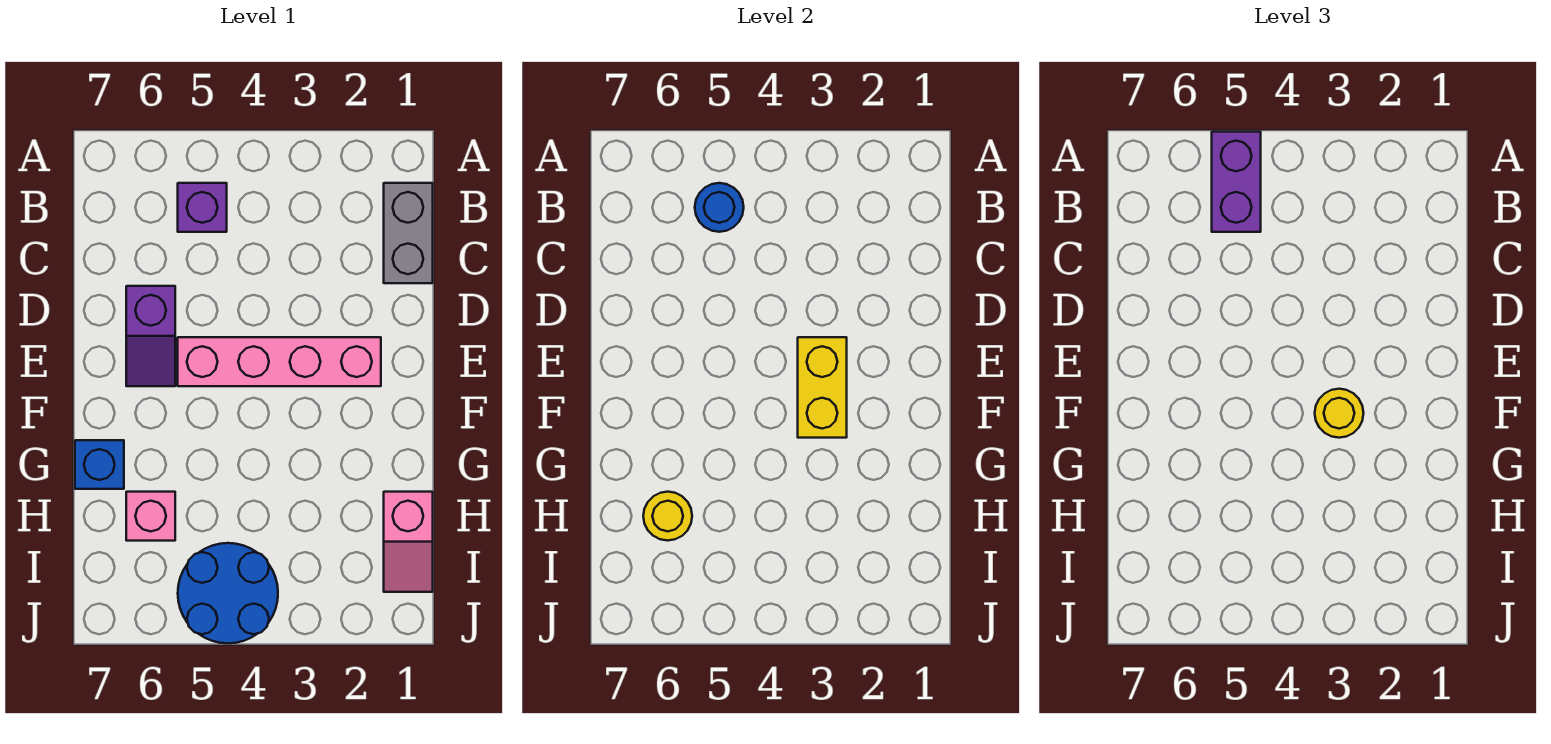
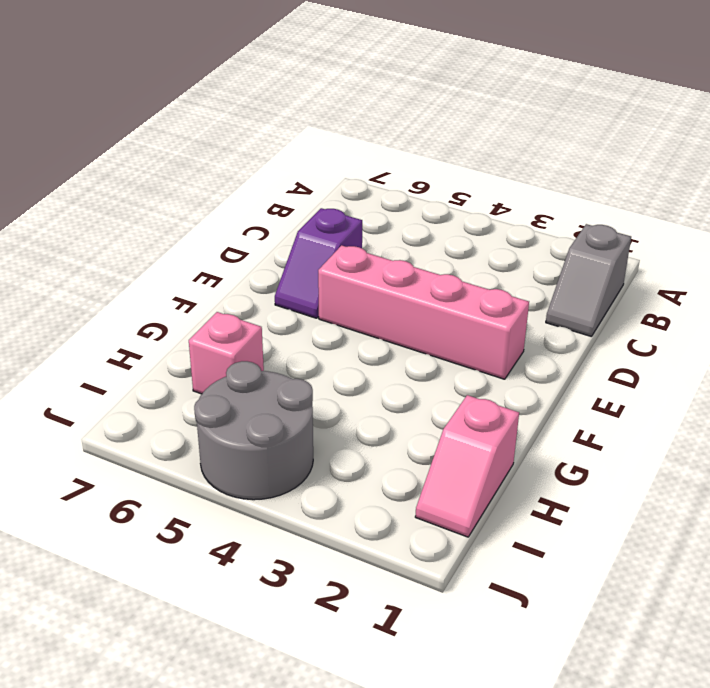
grey slope B1:C1 level 1 top B -> grey brick B1:C1 level 1
grey round brick I4:J5 level 1 -> blue round brick I4:J5 level 1
none -> purple brick B5 level 1
none -> blue brick G7 level 1
none -> blue round brick B5 level 2

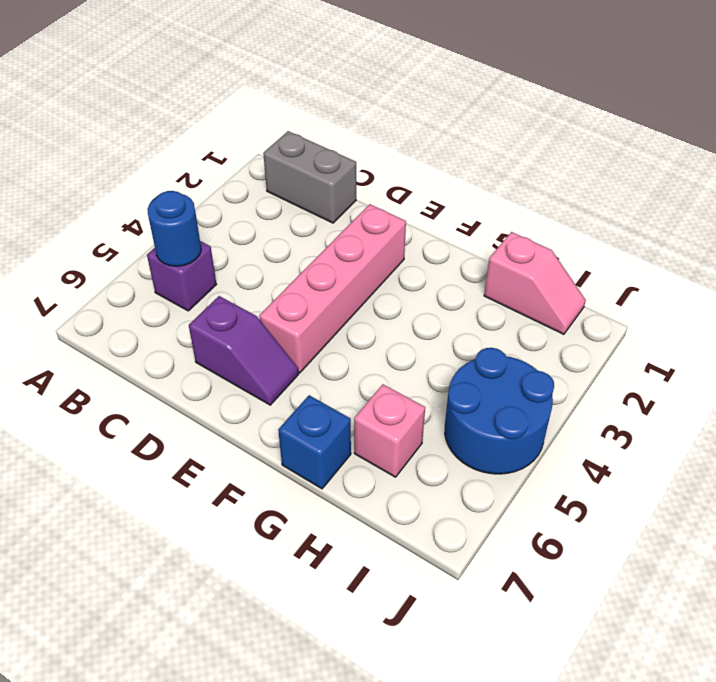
none -> yellow brick E3:F3 level 2
none -> yellow round brick H6 level 2
none -> purple brick A5:B5 level 3

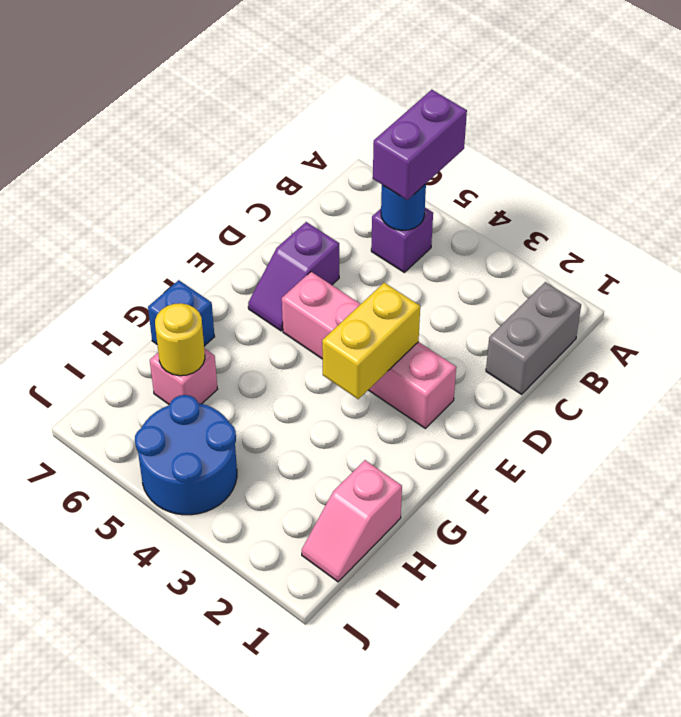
none -> yellow round brick F3 level 3

